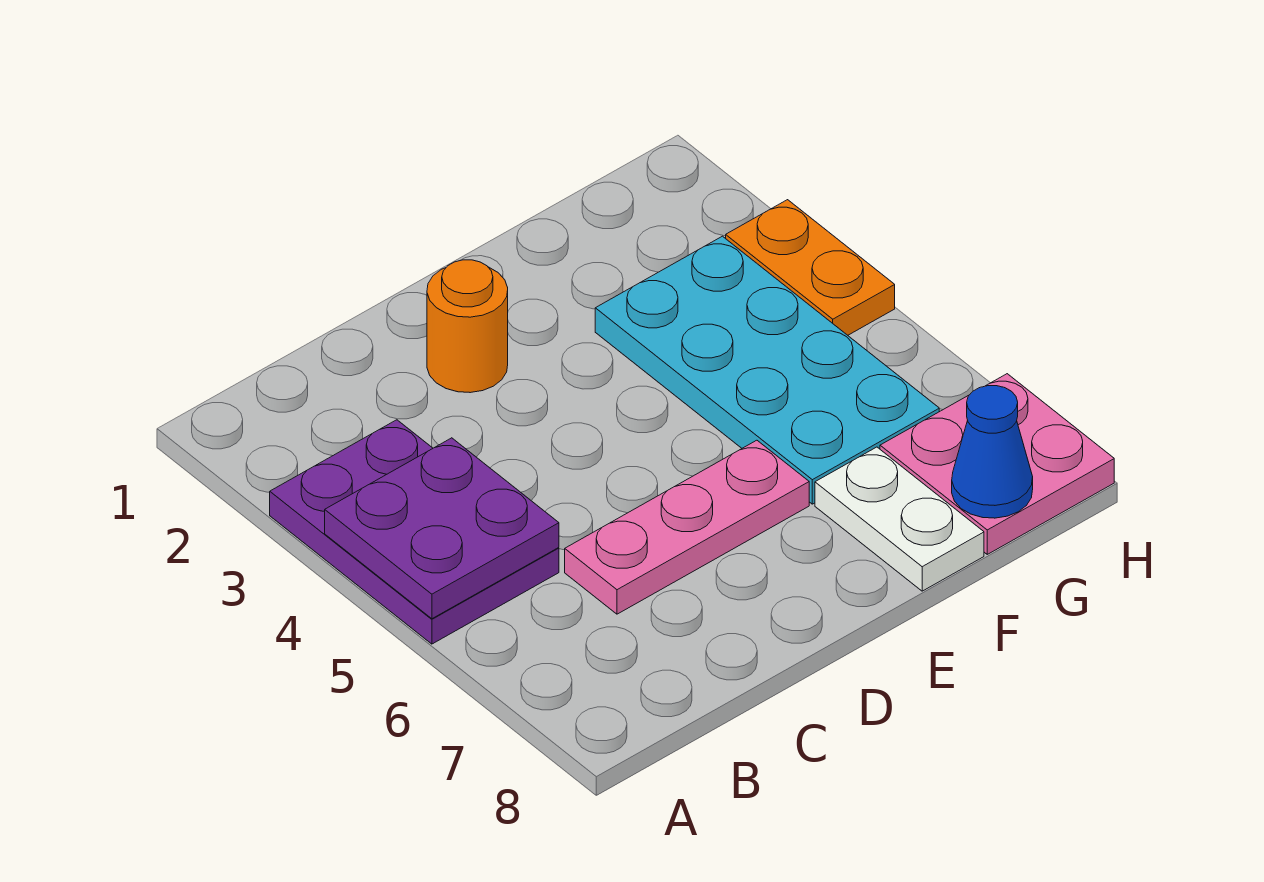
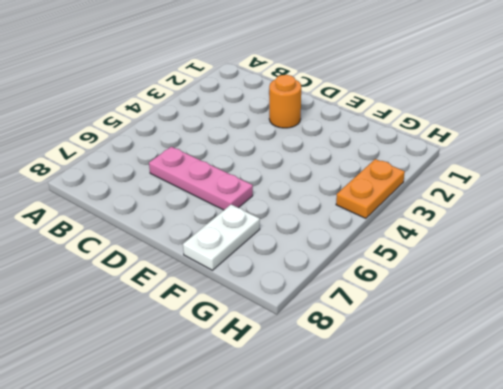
none -> purple plate A3:B5 level 1
none -> cyan plate F3:G6 level 1

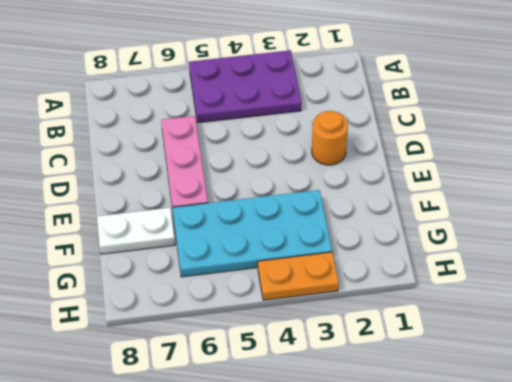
none -> pink plate G7:H8 level 1
none -> purple plate A4:B5 level 2

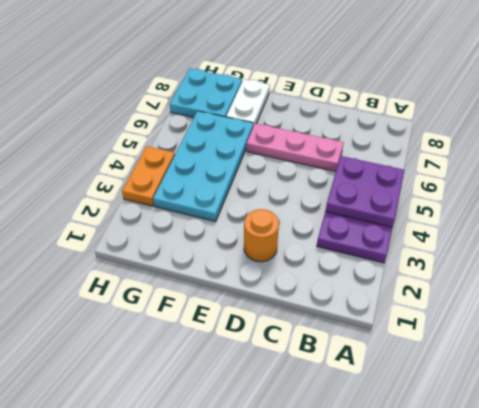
cyan plate G7:H8 level 1 -> pink plate G7:H8 level 1
none -> blue cone G8 level 2

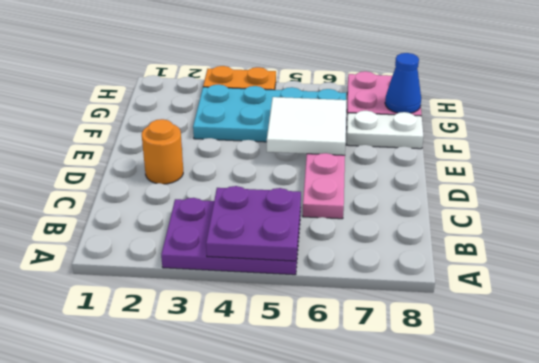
white tile E5:F6 level 2 -> none

